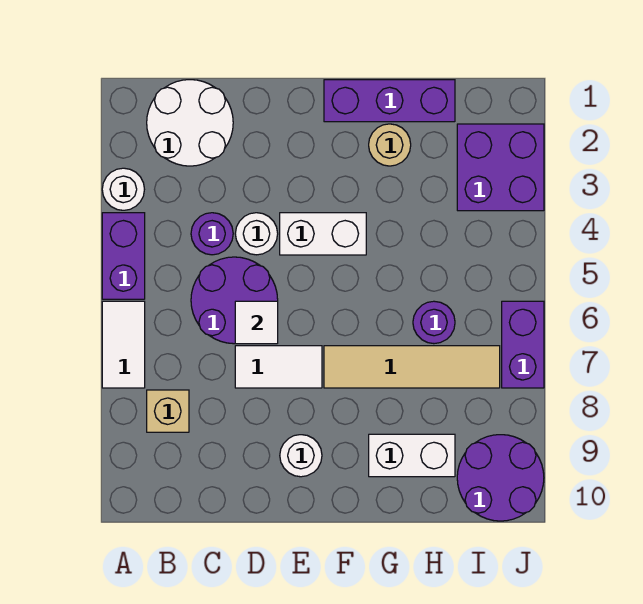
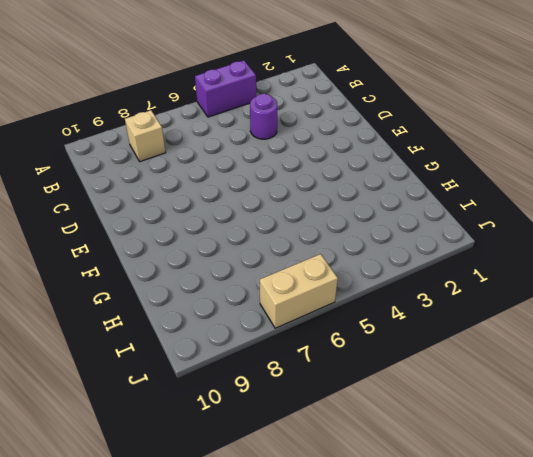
tan brick J6:J7 level 1 -> purple brick J6:J7 level 1
none -> white round brick A3 level 1
none -> white tile A6:A7 level 1
none -> white round brick B1:C2 level 1

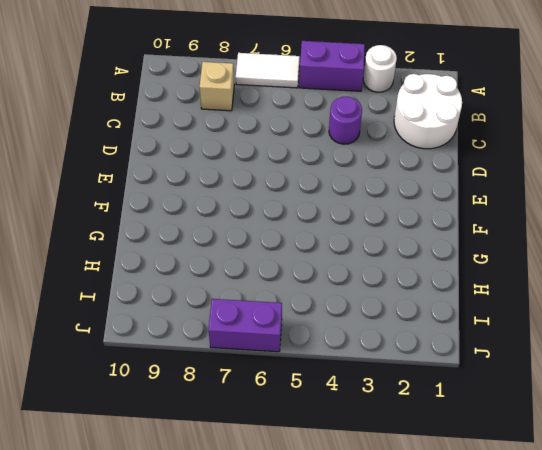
none -> purple round brick C5:D6 level 1
none -> white round brick D4 level 1
none -> white tile D7:E7 level 1

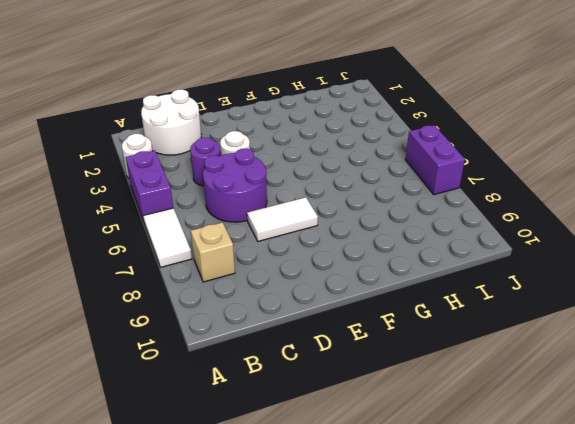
none -> white brick E4:F4 level 1
none -> white round brick E9 level 1
none -> purple brick F1:H1 level 1

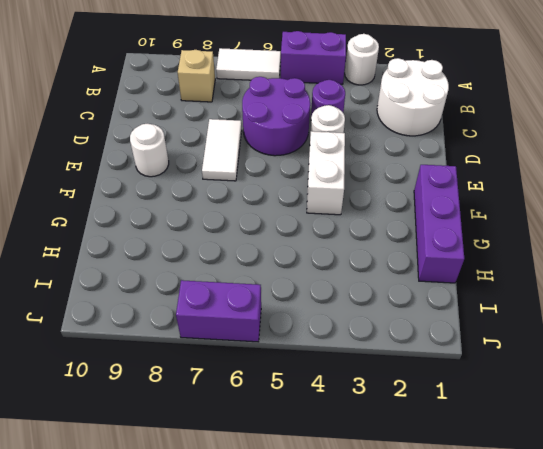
none -> tan tile F7:I7 level 1
none -> tan round brick G2 level 1
none -> white brick G9:H9 level 1

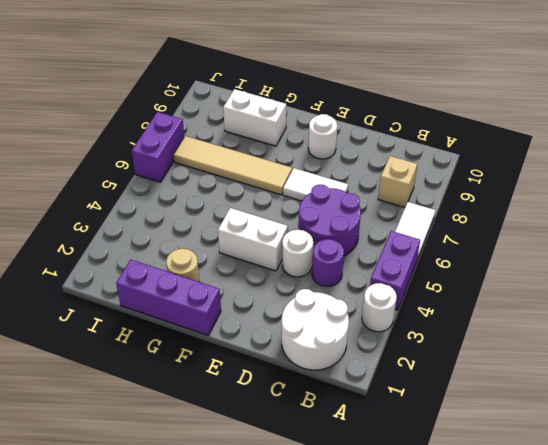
none -> purple round brick H6 level 1
none -> purple brick I2:J3 level 1
none -> purple round brick I9:J10 level 1

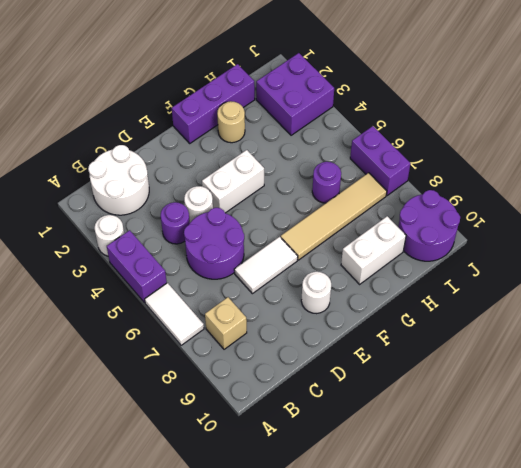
none -> white tile D6 level 2

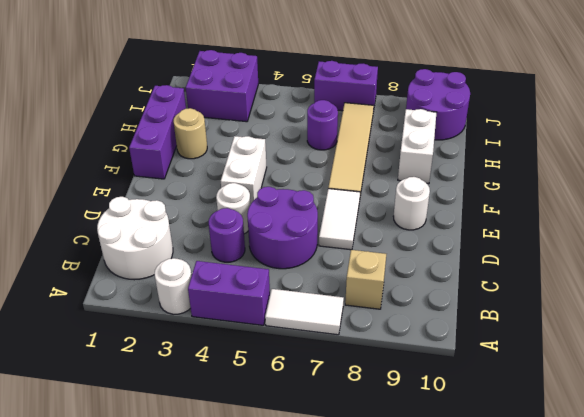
none -> white tile D6 level 2

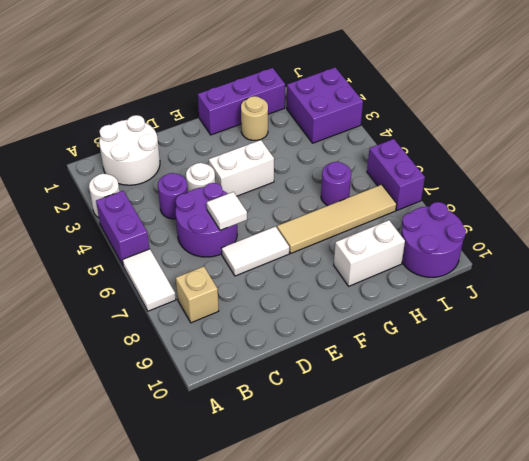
none -> white round brick E9 level 1

